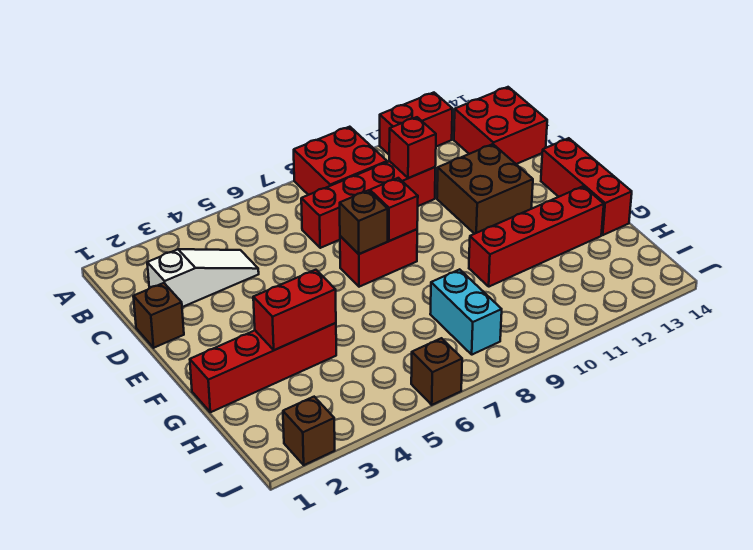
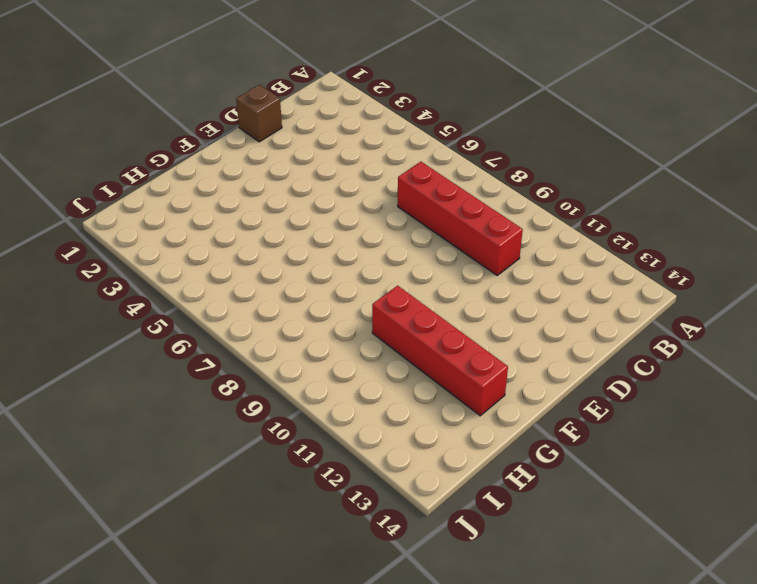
none -> red brick A8:B9 level 1
none -> red brick A11:A12 level 1
none -> red brick B13:C14 level 1

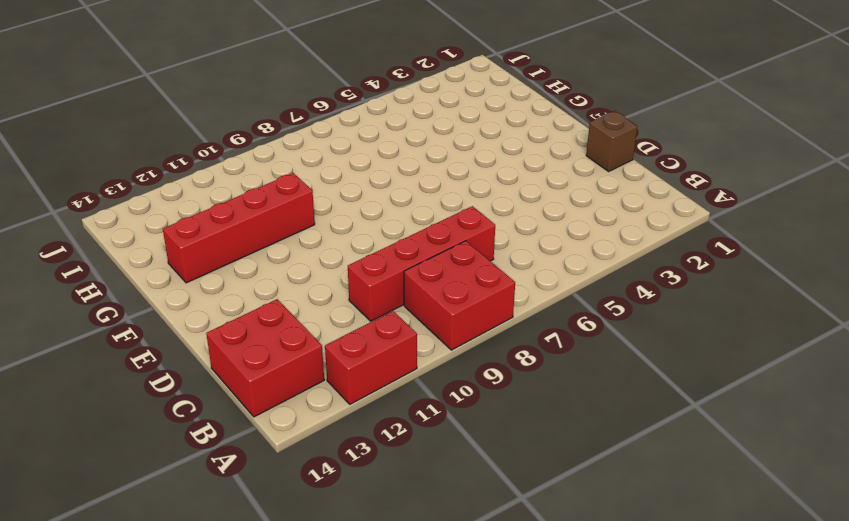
none -> white slope C2:C4 level 1 top 2
none -> brown brick D11:E12 level 1
none -> red brick E7:E8 level 1

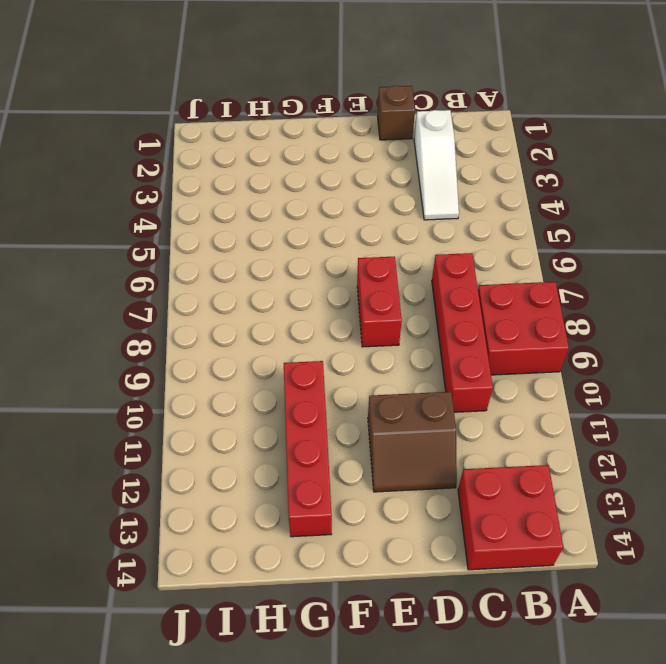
brown slope D11:E12 level 1 top 11 -> brown brick D11:E12 level 1
none -> red brick A11:A12 level 1
none -> red brick E14:G14 level 1
none -> red brick G1:G4 level 1

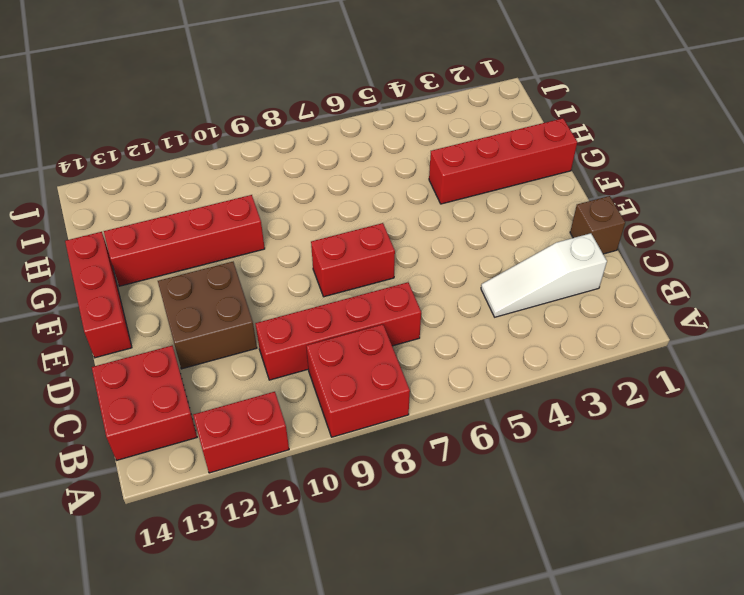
none -> cyan brick H8:I8 level 1
none -> brown brick J2 level 1
none -> brown brick J6 level 1

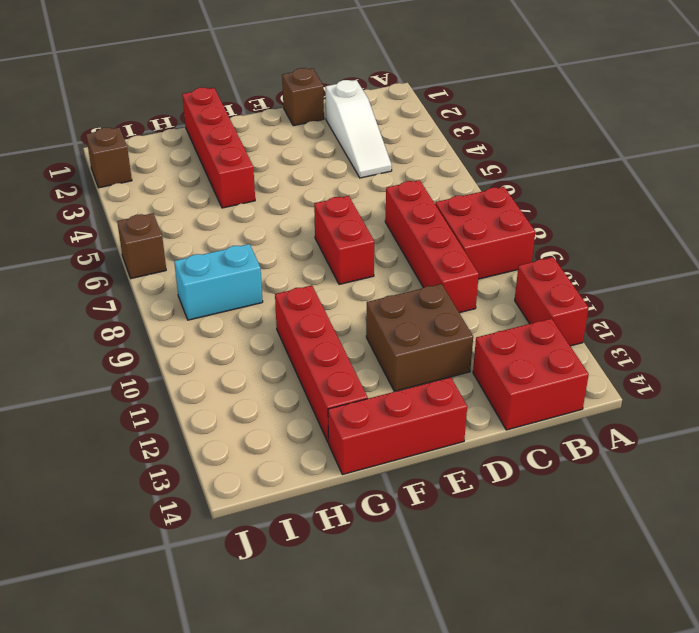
none -> red brick C10 level 2
none -> brown brick E7 level 2
none -> red brick E8 level 2

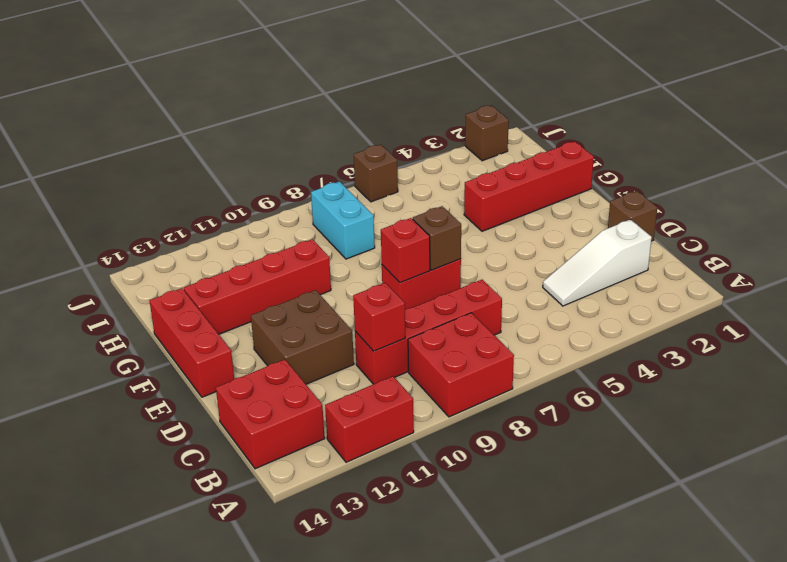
none -> red brick G3:G4 level 2

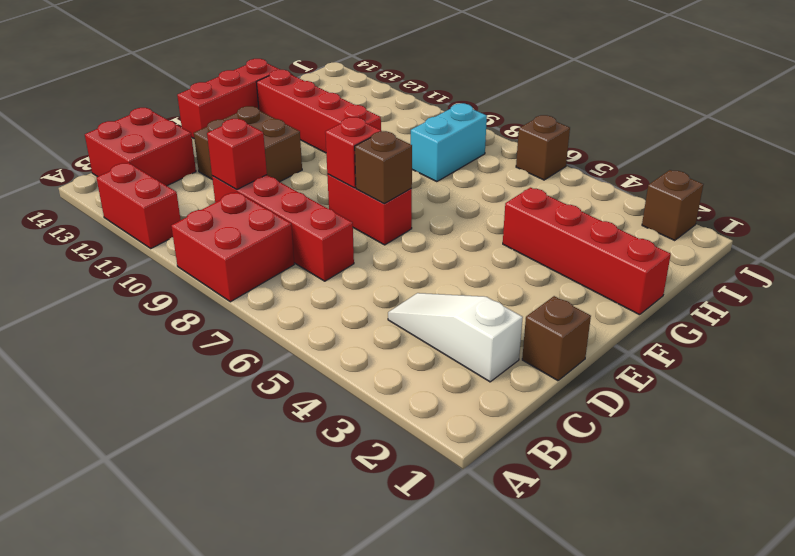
none -> red brick G3:G4 level 2

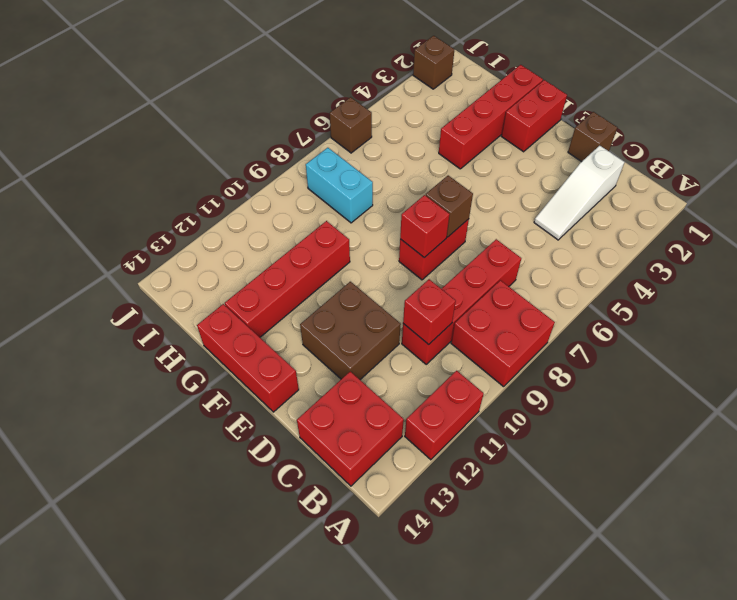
red brick F1:F2 level 1 -> red brick G3:G4 level 2

